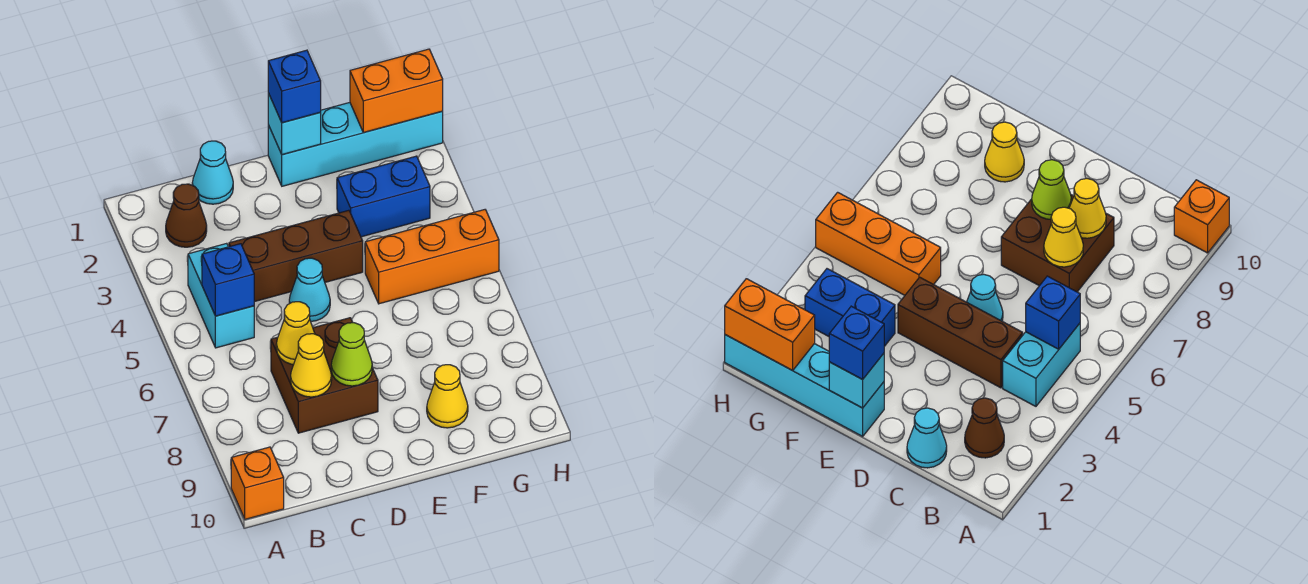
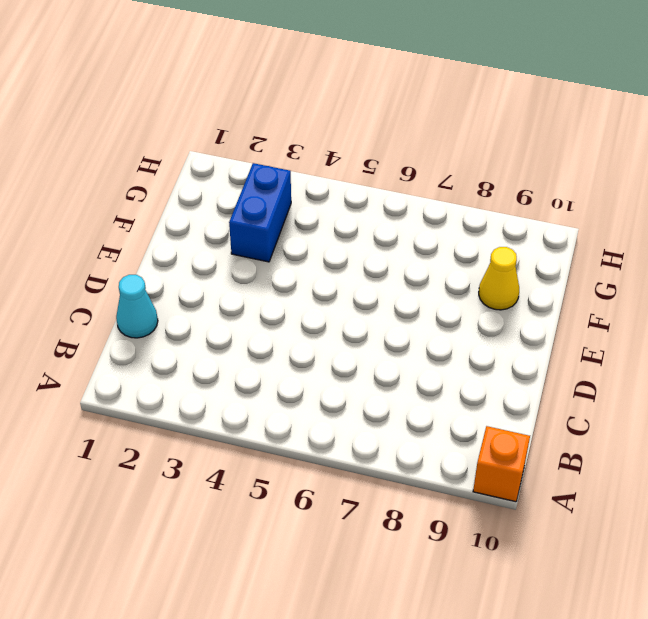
none -> brown cone B2 level 1
none -> cyan brick B4:B5 level 1
none -> brown brick C4:E4 level 1

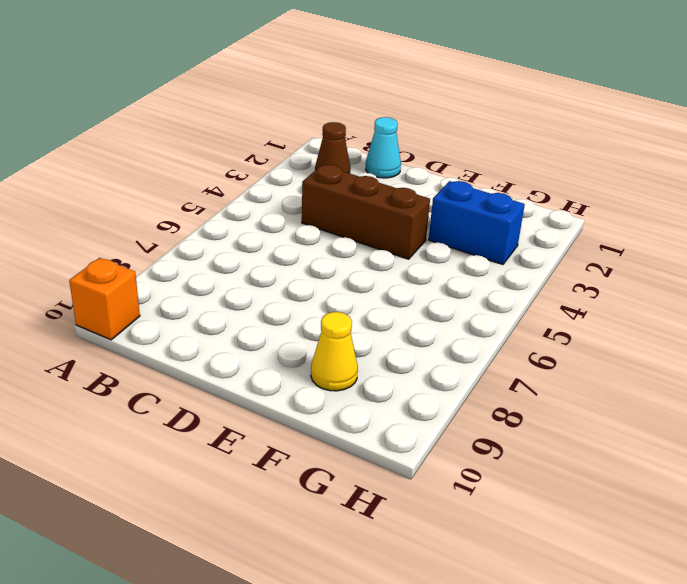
none -> cyan brick B4:B5 level 1
none -> brown brick C7:D8 level 1
none -> cyan cone D5 level 1

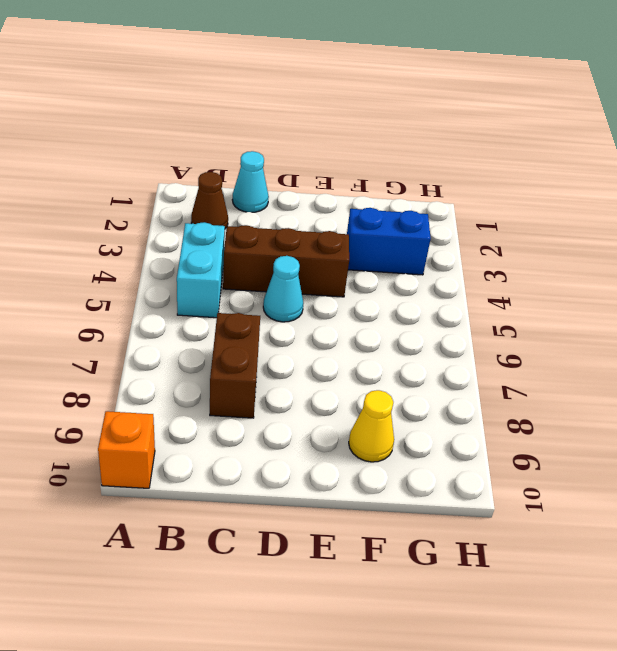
brown brick C7:C8 level 1 -> brown brick C7:D8 level 1
none -> cyan brick E1:H1 level 1
none -> orange brick F5:H5 level 1
none -> blue brick B5 level 2

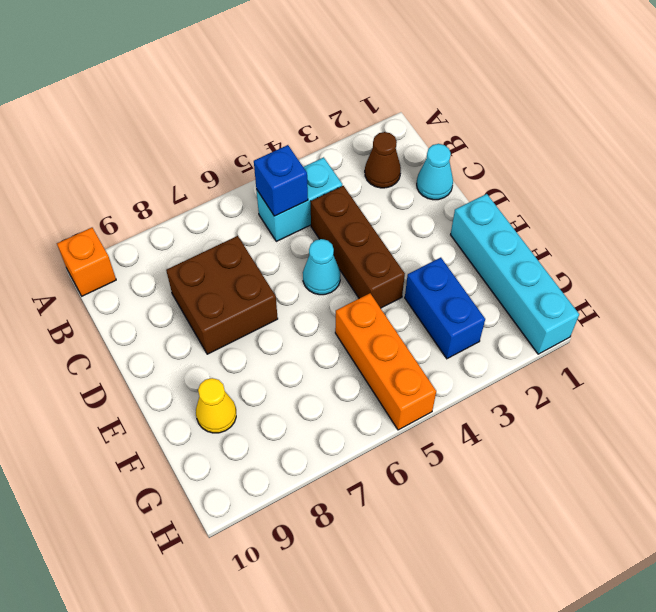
none -> yellow cone C7 level 2
none -> yellow cone C8 level 2
none -> lime cone D8 level 2

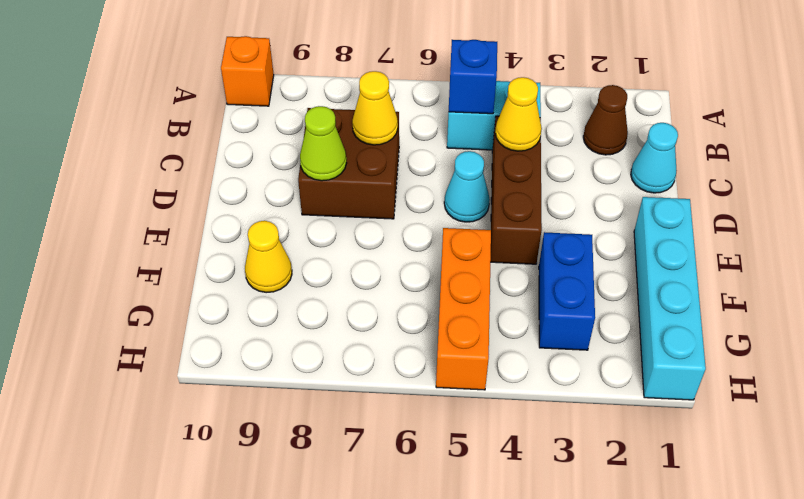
yellow cone C4 level 2 -> yellow cone C8 level 2
none -> cyan brick E1 level 2
none -> orange brick G1:H1 level 2
none -> blue brick E1 level 3

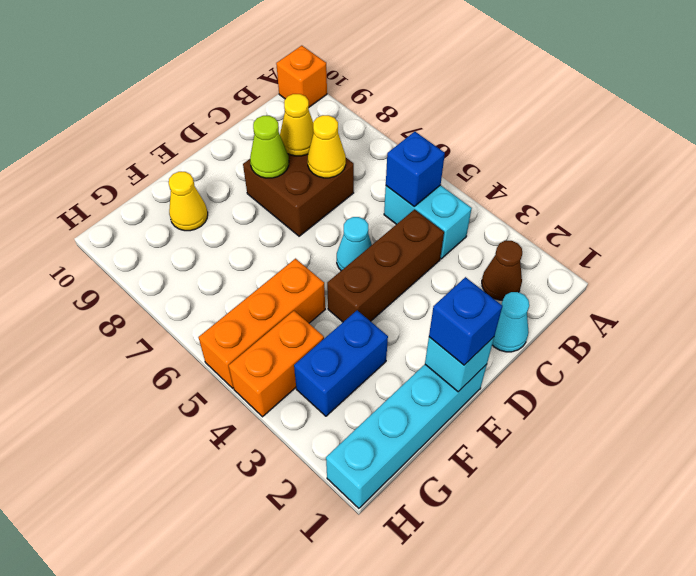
orange brick G4:H4 level 1 -> orange brick G1:H1 level 2

